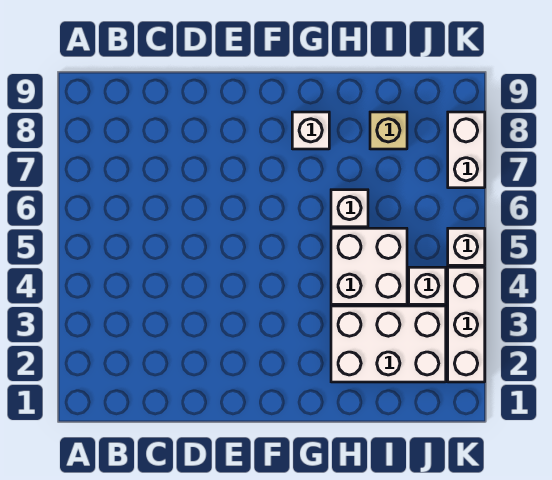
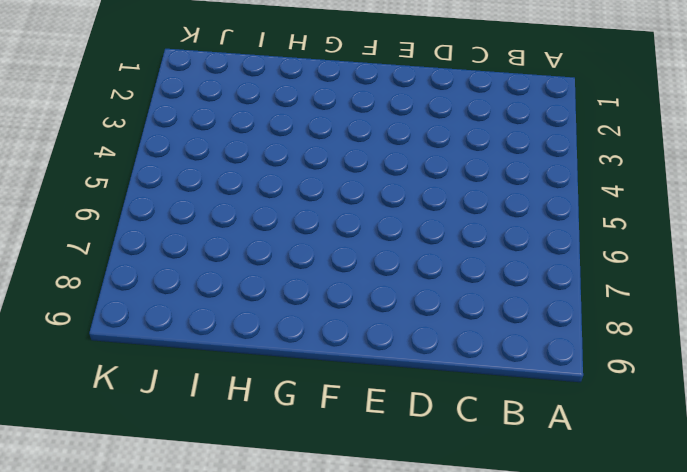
none -> white brick G8 level 1
none -> white brick H2:J3 level 1

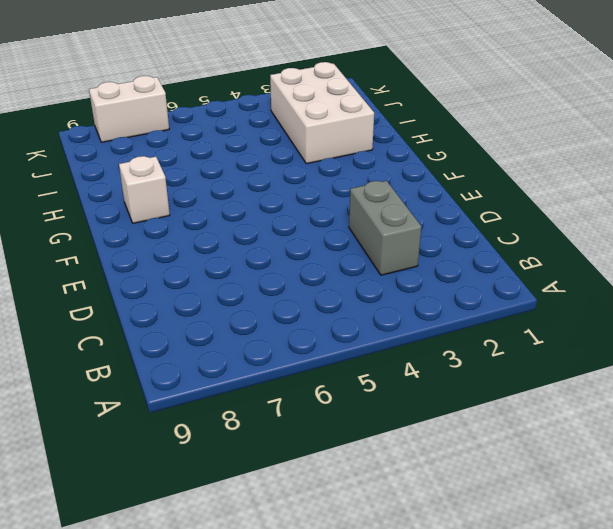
grey brick C3:D3 level 1 -> none
none -> white brick H4:I5 level 1
none -> white brick H6 level 1

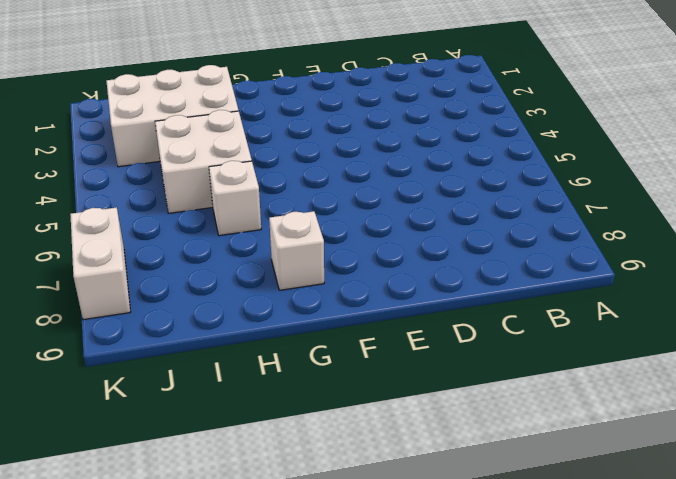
none -> tan brick I8 level 1
none -> white brick J4 level 1

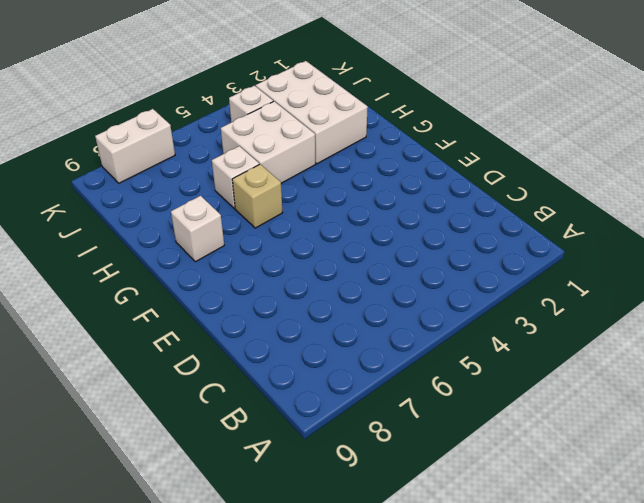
tan brick G6 level 1 -> tan brick I8 level 1
none -> white brick K2:K4 level 1
none -> white brick K5 level 1

